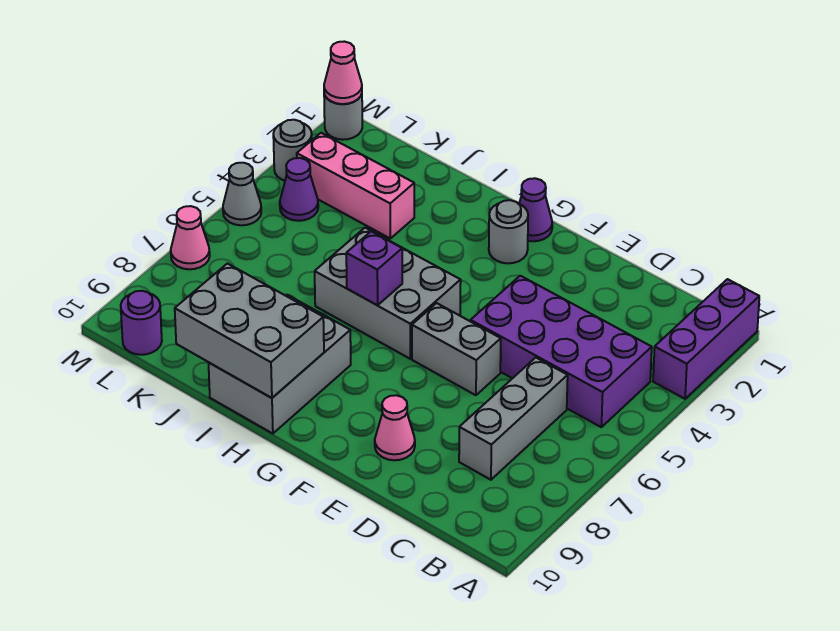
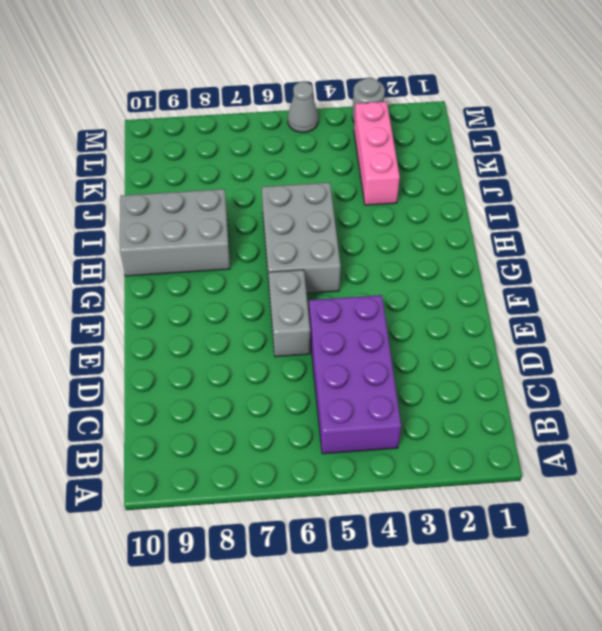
none -> purple brick A1:A3 level 1
none -> grey brick C6:C8 level 1
none -> pink cone E9 level 1

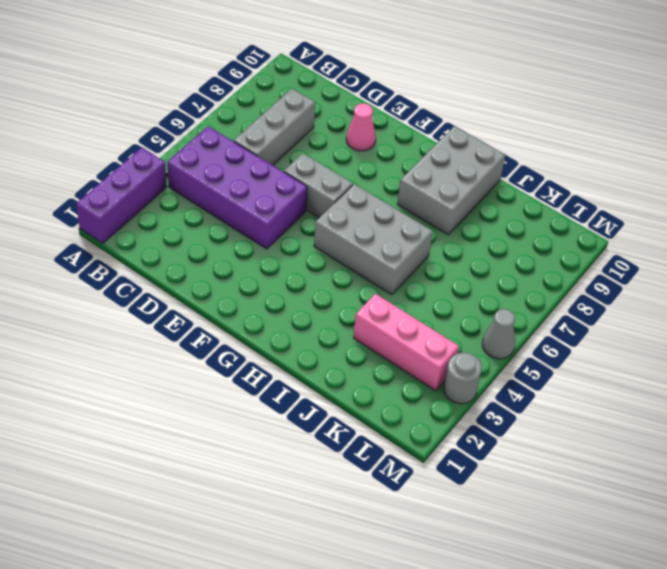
none -> purple cone G1 level 1
none -> grey round brick G2 level 1
none -> purple cone L4 level 1

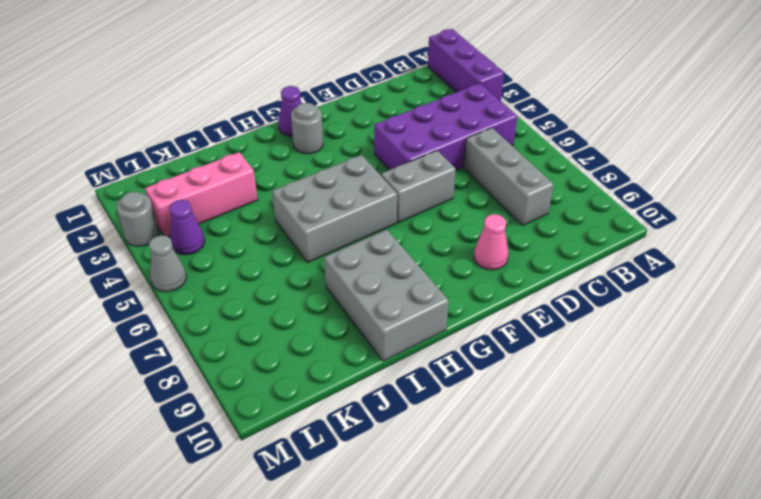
none -> purple round brick L10 level 1
none -> grey round brick M1 level 1
none -> pink cone M7 level 1

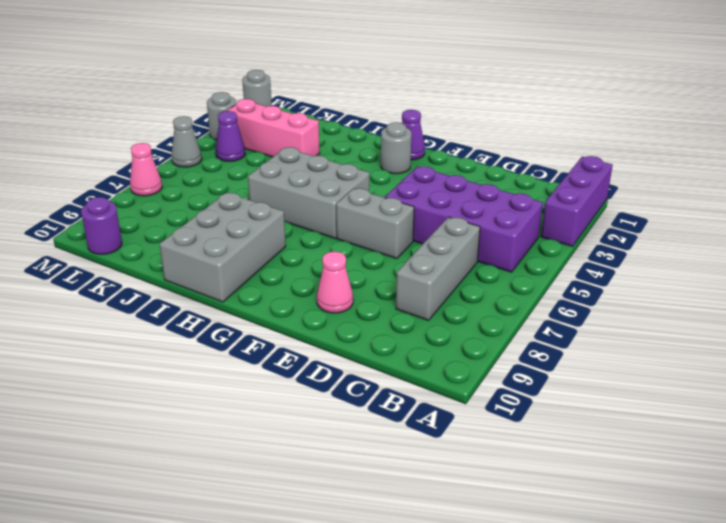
none -> purple brick H6 level 2
none -> grey brick H9:J10 level 2
none -> pink cone M1 level 2

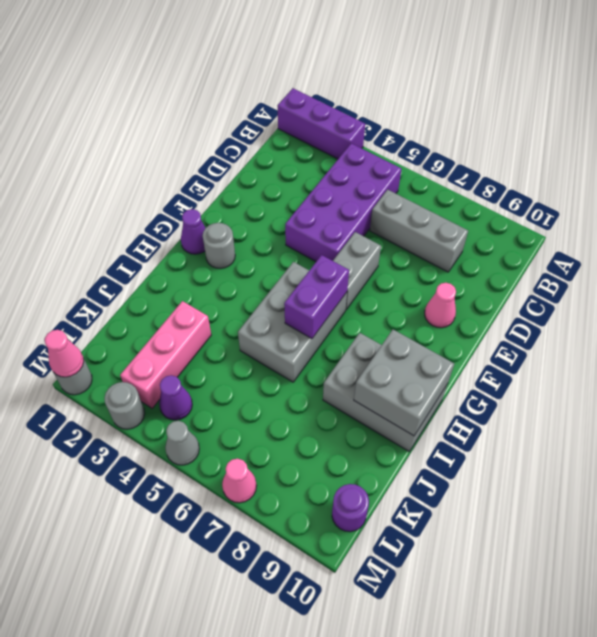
purple brick G6:H6 level 2 -> purple brick H6 level 2
grey brick H9:I10 level 2 -> grey brick H9:J10 level 2

